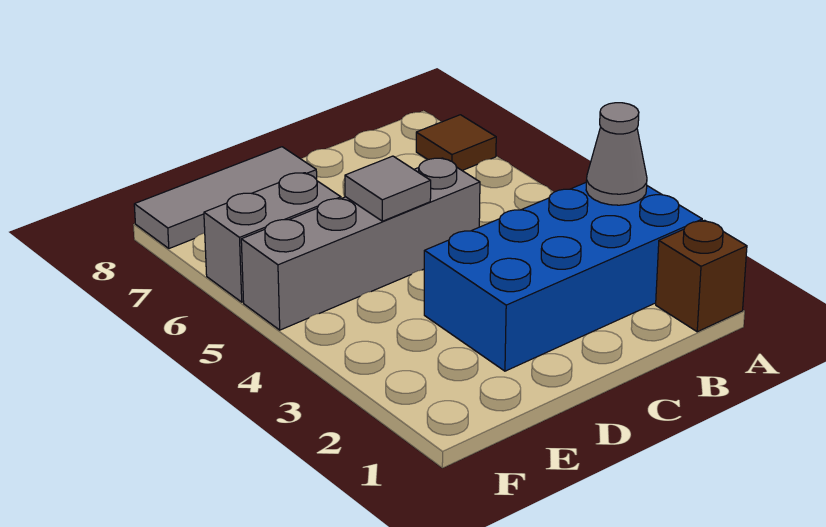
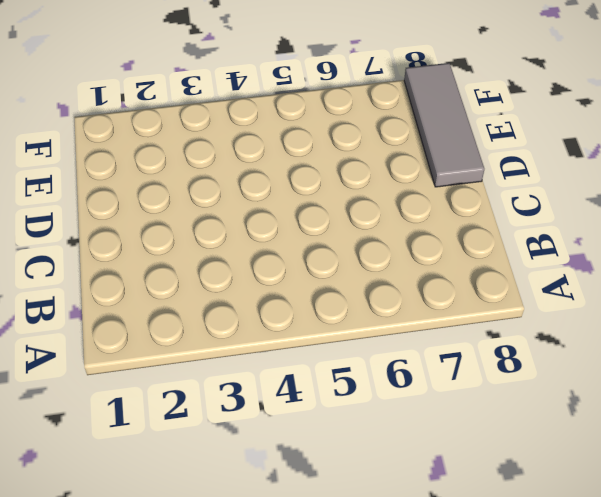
none -> brown brick A1 level 1
none -> blue brick A2:D3 level 1

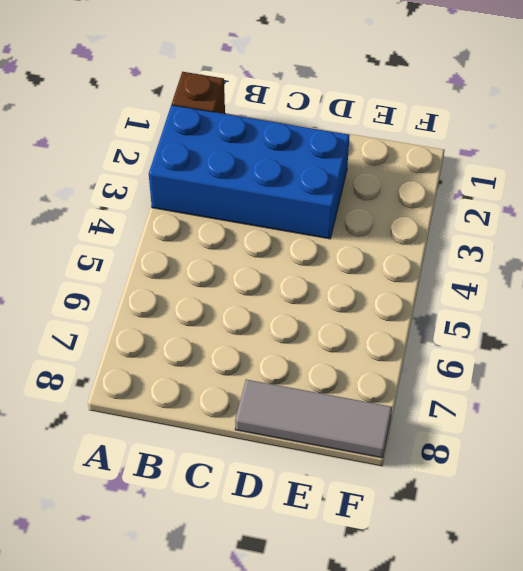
none -> brown tile A7 level 1
none -> grey brick C5:F5 level 1

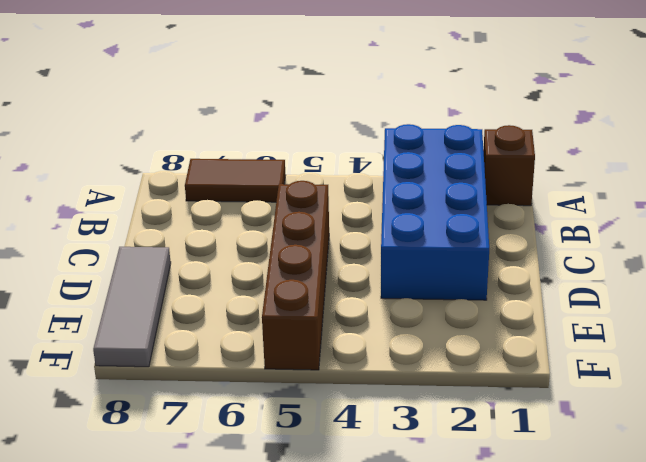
brown tile A6:A7 level 1 -> brown tile A7 level 1
brown brick C5:F5 level 1 -> grey brick C5:F5 level 1
none -> grey brick E6:F6 level 1
none -> grey cone A3 level 2

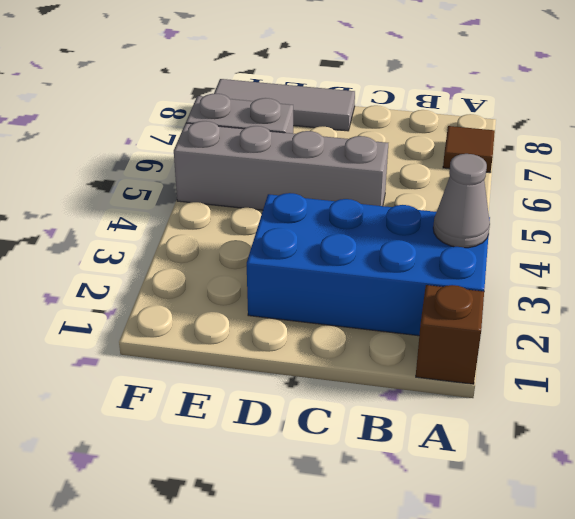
none -> grey tile D5 level 2

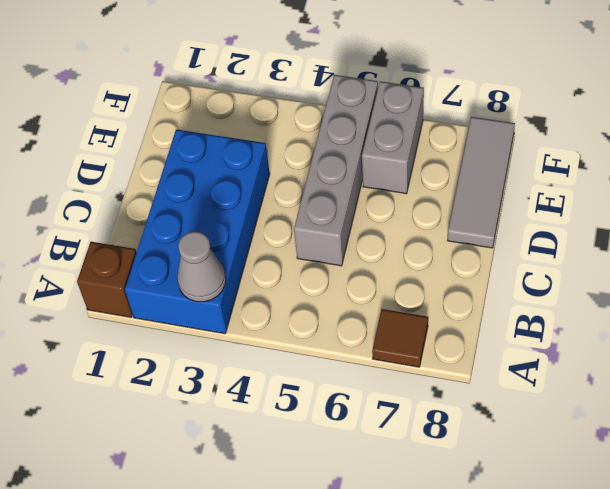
none -> grey tile D5 level 2

